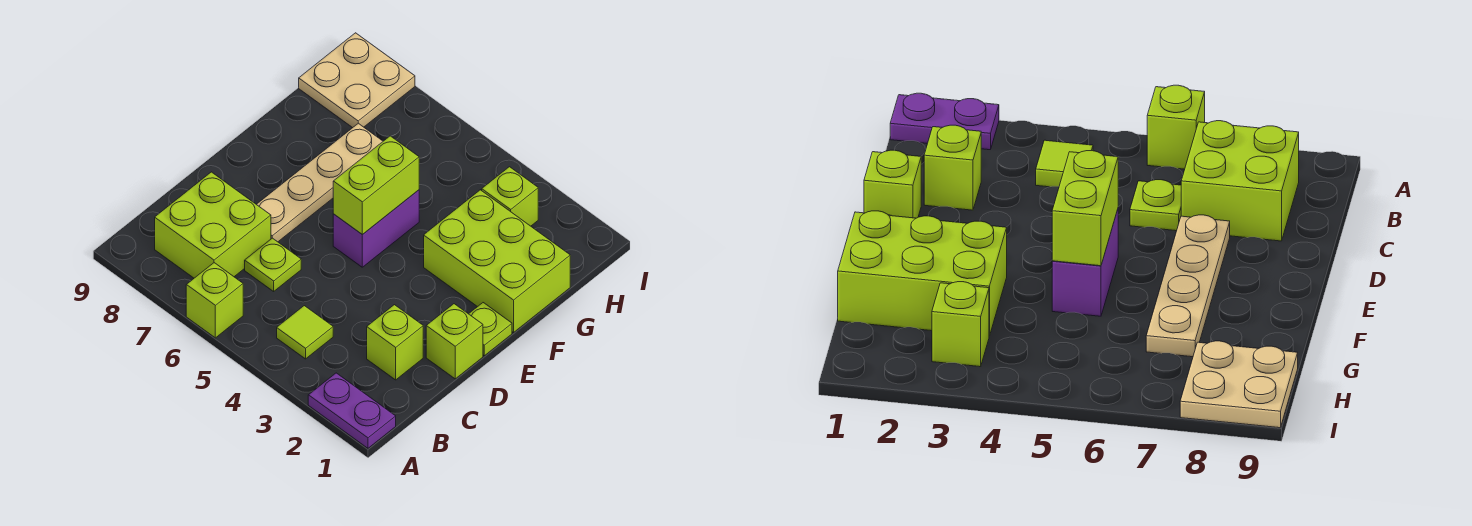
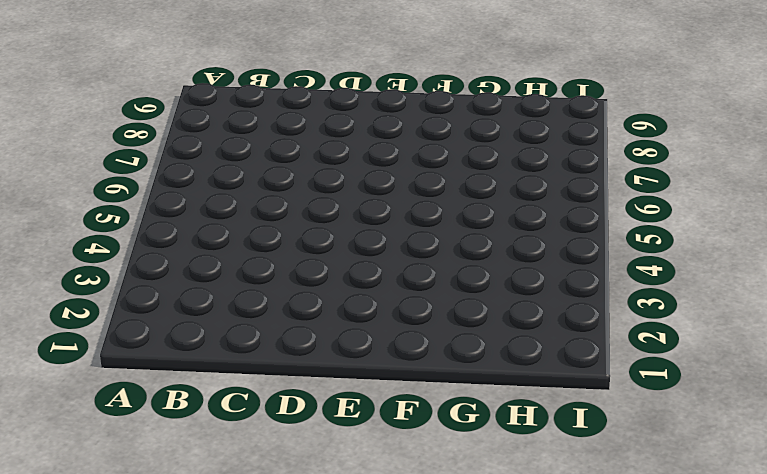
none -> purple plate A1:A2 level 1
none -> lime brick A6 level 1
none -> lime tile B4 level 1

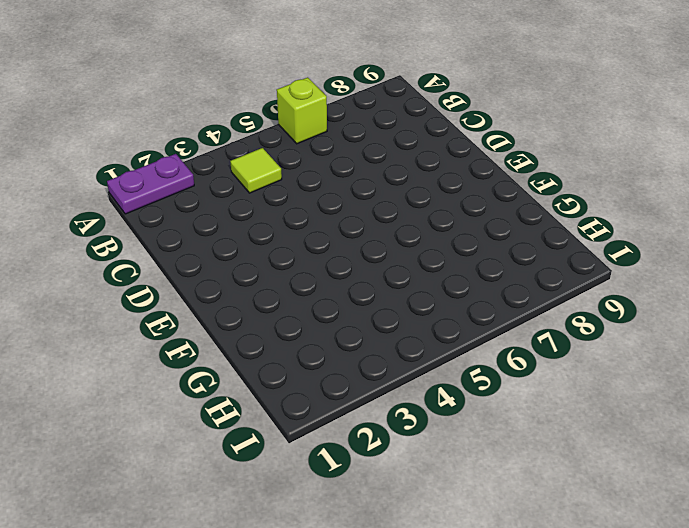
none -> lime brick B7:C8 level 1
none -> lime brick C2 level 1
none -> lime plate C6 level 1

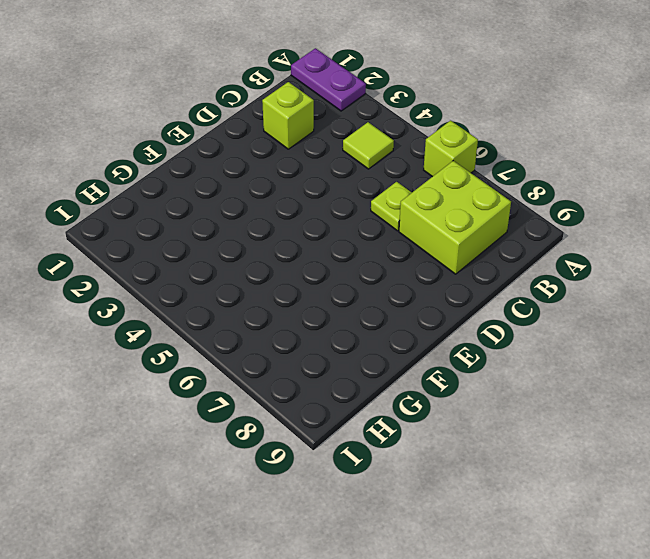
none -> lime brick D1 level 1
none -> tan plate D7:G7 level 1
none -> lime plate E1 level 1

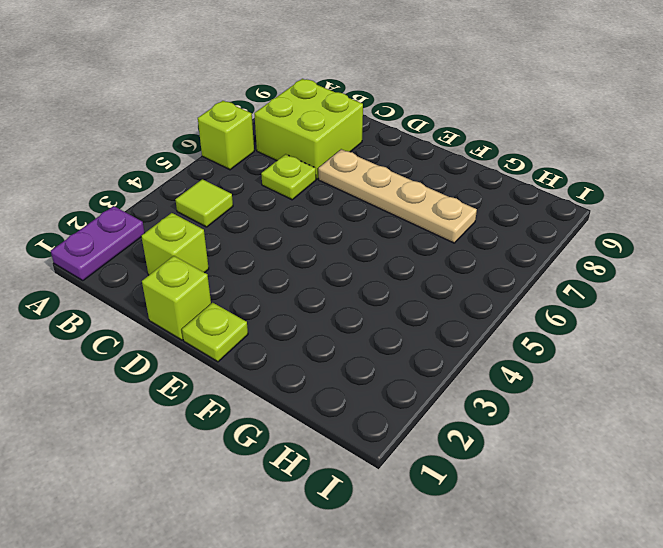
none -> purple brick E5:F5 level 1
none -> lime brick F1:G3 level 1
none -> lime brick H3 level 1

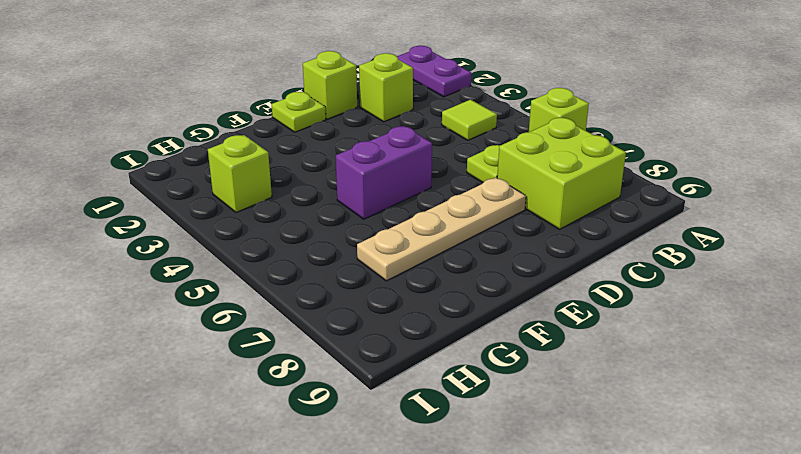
none -> lime brick F1:G3 level 1
none -> tan plate H8:I9 level 1
none -> lime brick E5:F5 level 2

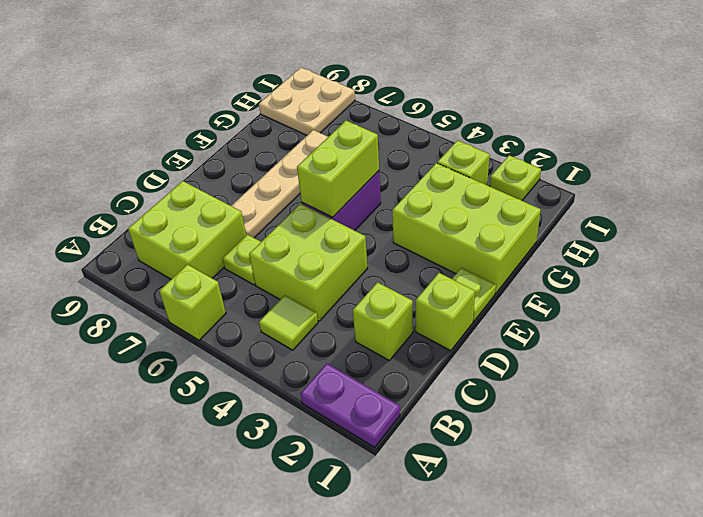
lime brick C4:D5 level 1 -> none
lime plate I2 level 1 -> none

